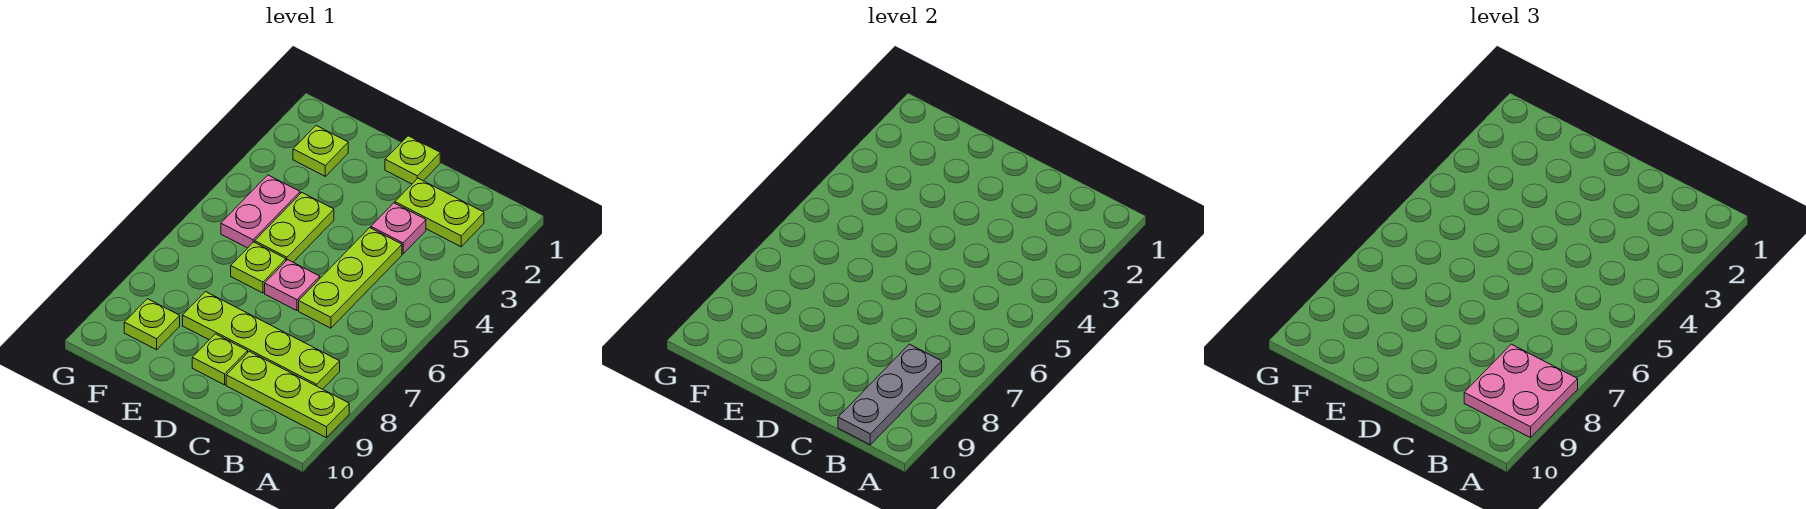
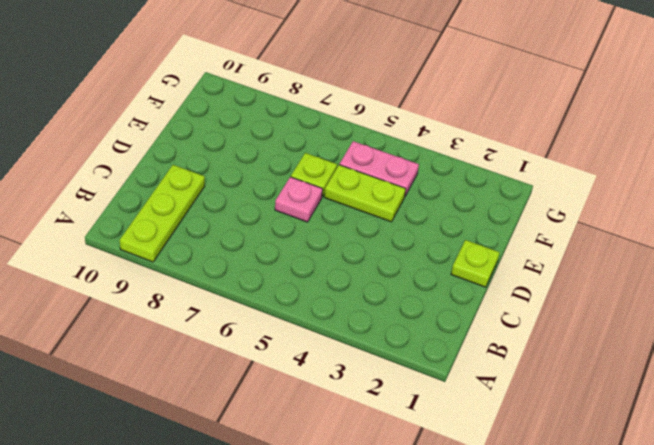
none -> lime plate B2:C2 level 1
none -> lime plate B8:E8 level 1
none -> pink plate C3 level 1

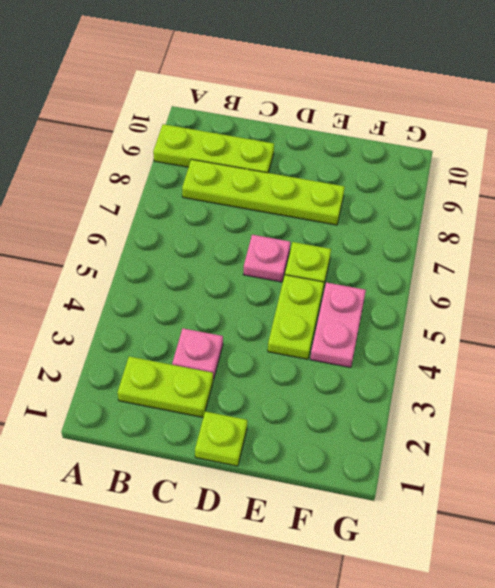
none -> lime plate C4:C6 level 1
none -> lime plate D9 level 1
none -> lime plate F2 level 1

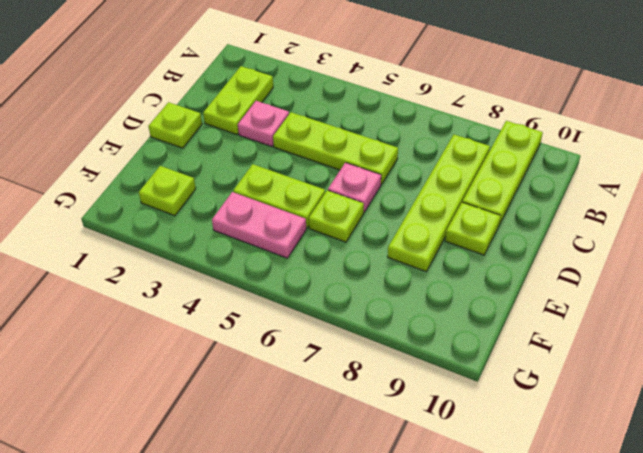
none -> lime plate F9 level 1
none -> grey plate B8:B10 level 2
none -> pink plate A8:B9 level 3

